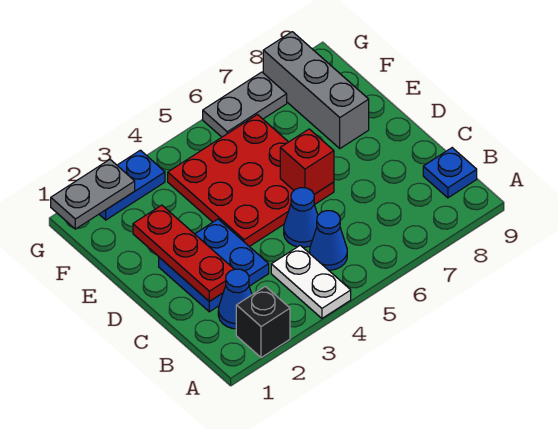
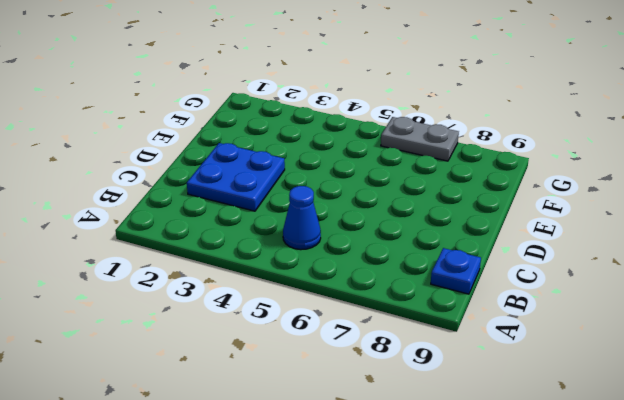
none -> black brick A2 level 1
none -> white plate A4:B4 level 1
none -> blue cone B2 level 1

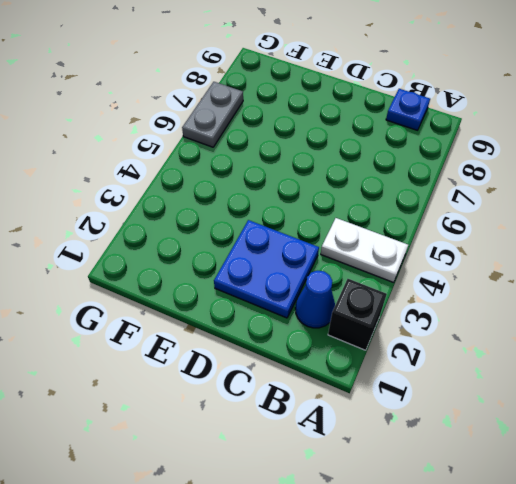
none -> blue cone B5 level 1
none -> blue cone C5 level 1
none -> red plate D4:F6 level 1

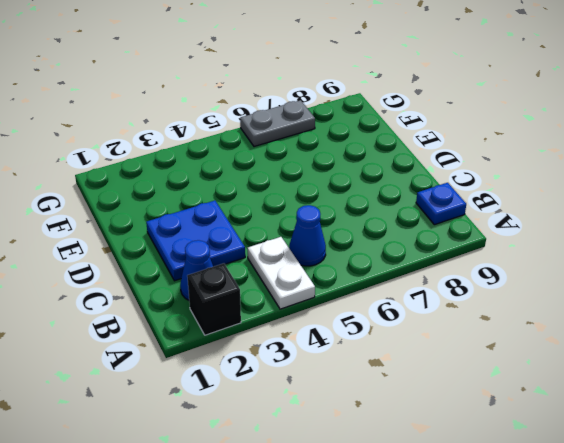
none -> blue cone C5 level 1
none -> red plate D4:F6 level 1
none -> grey brick E8:G8 level 1

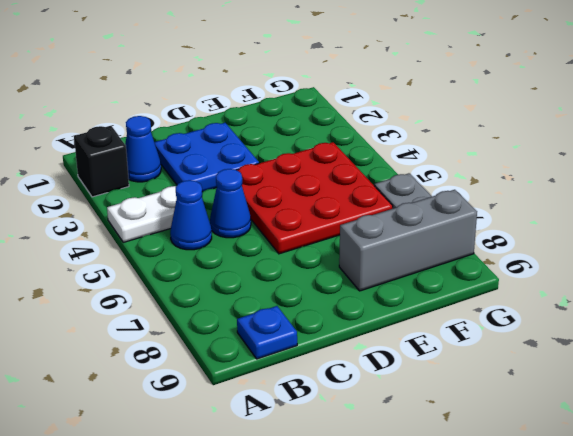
none -> blue plate G2:G3 level 1
none -> red plate C2:E2 level 2
none -> red brick D6 level 2

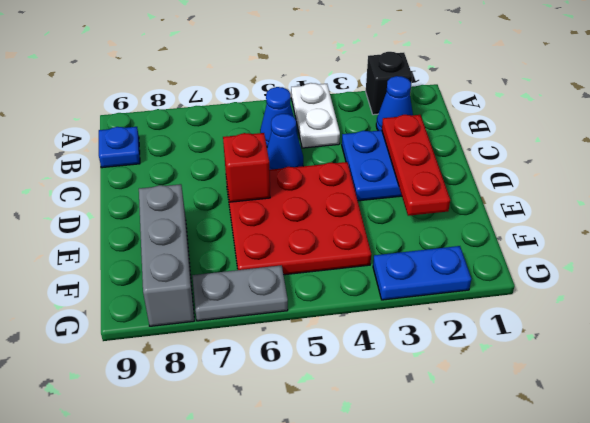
none -> grey plate G1:G2 level 2

